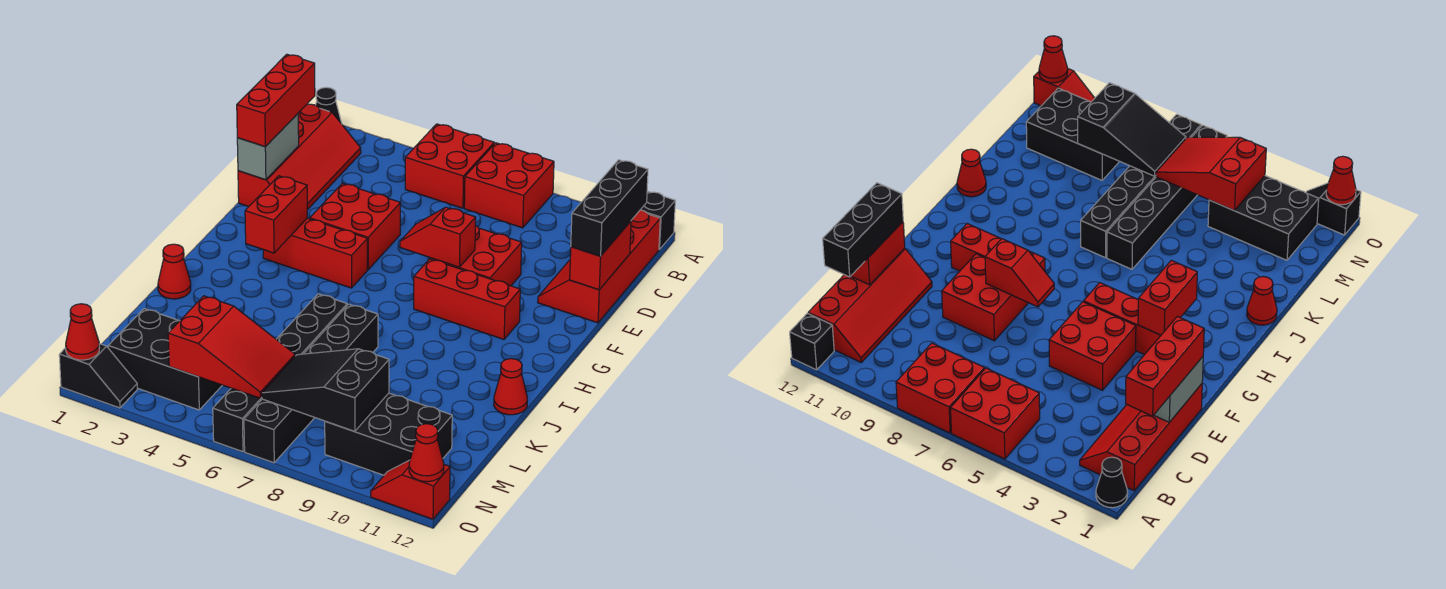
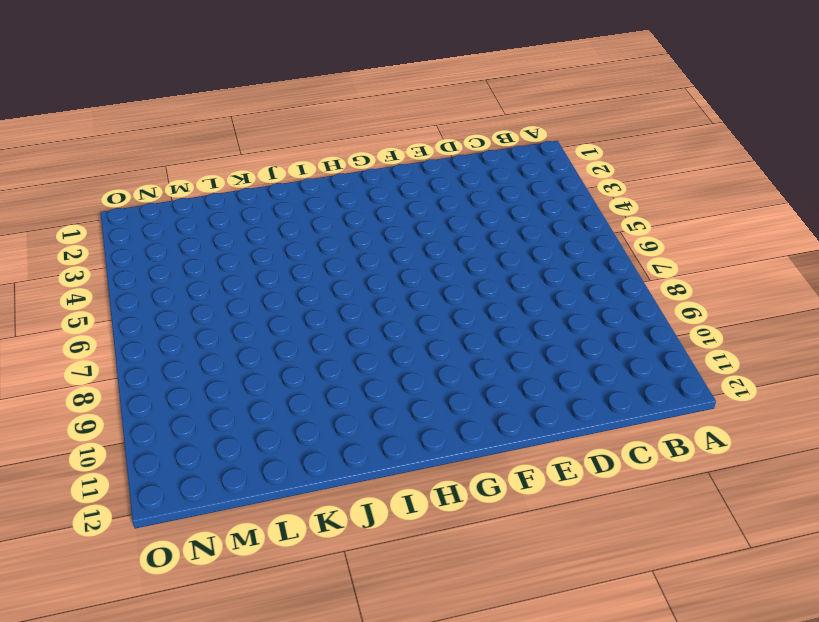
none -> black cone A1 level 1
none -> red brick A5:B6 level 1
none -> red brick A7:B8 level 1

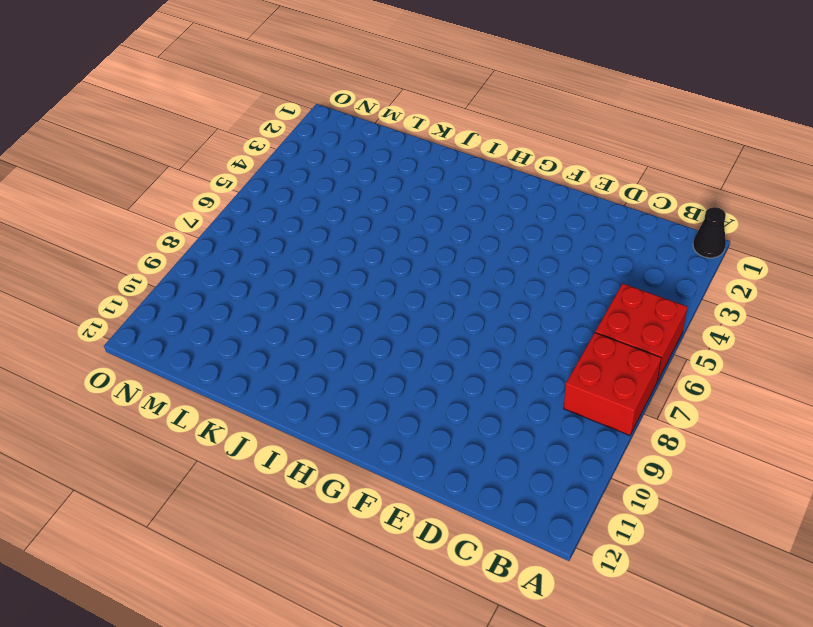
none -> black brick A12 level 1
none -> red slope B1:E2 level 1 top 1
none -> red slope B11:E12 level 1 top 12

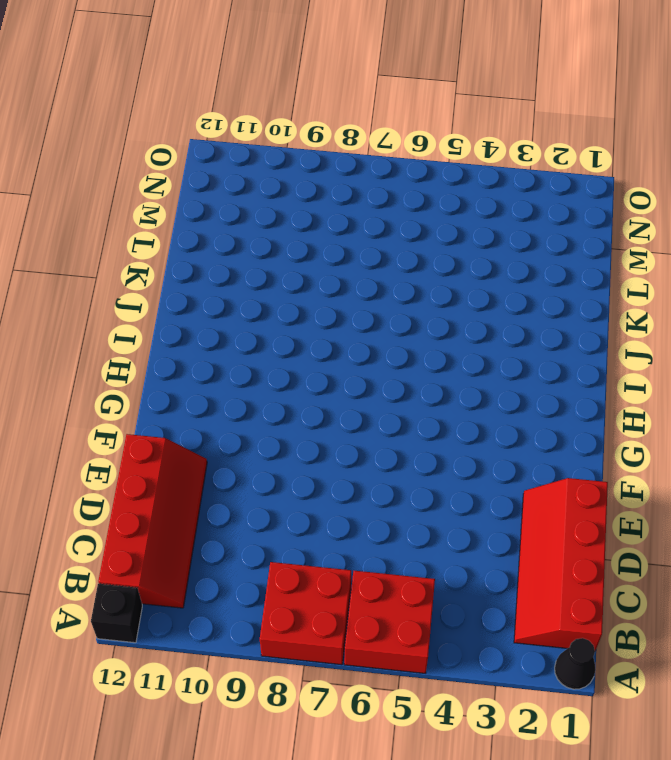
none -> red brick E4:F5 level 1
none -> red brick E8:F9 level 1
none -> red brick G3:G5 level 1

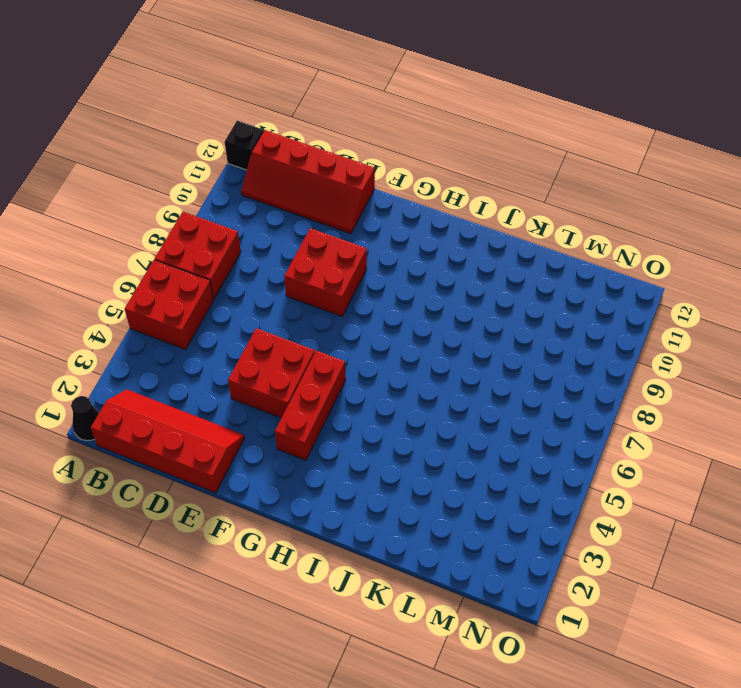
none -> red brick G8:G10 level 1
none -> red cone J1 level 1
none -> black brick J6:O6 level 1

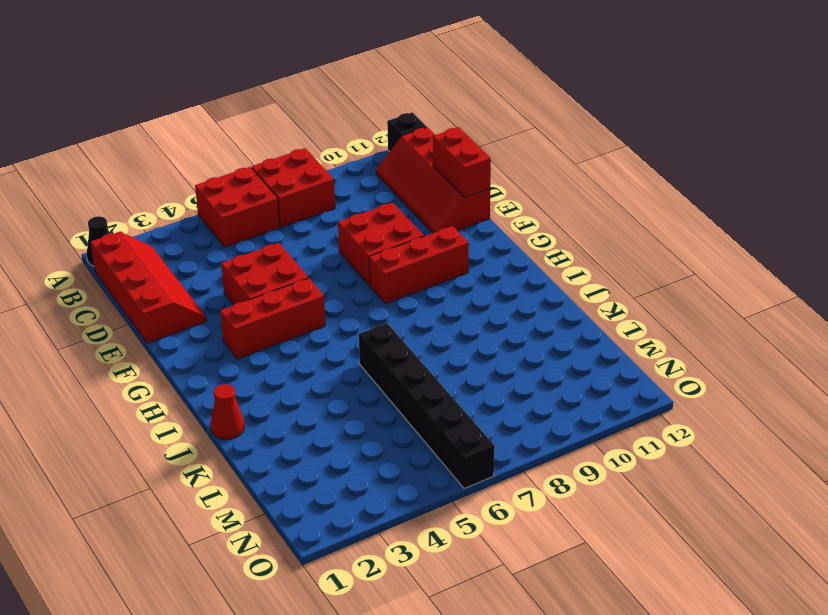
none -> black brick J7:O7 level 1
none -> red cone J12 level 1
none -> black brick M2:N4 level 1

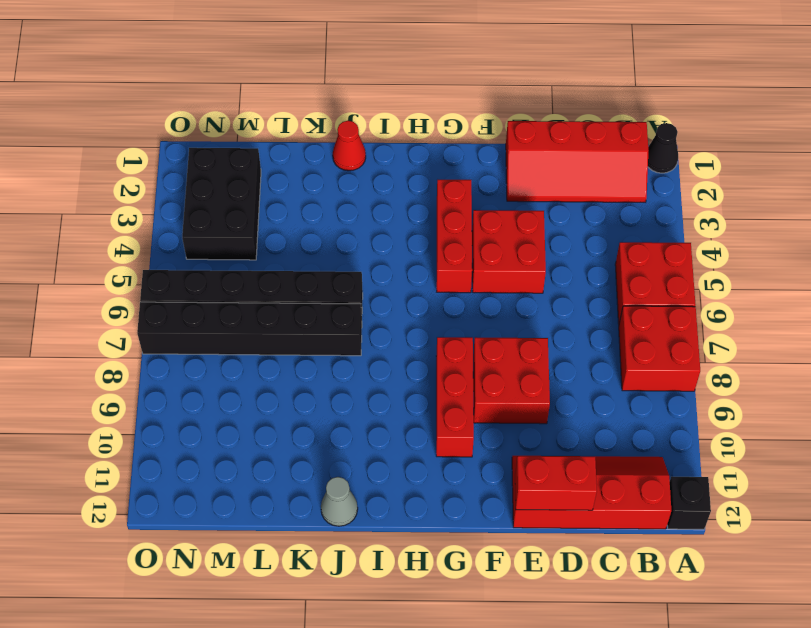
grey cone J12 level 1 -> red cone J12 level 1
none -> black brick M9:N11 level 1
none -> black slope O1:O2 level 1 top 1
none -> red slope O11:O12 level 1 top 12

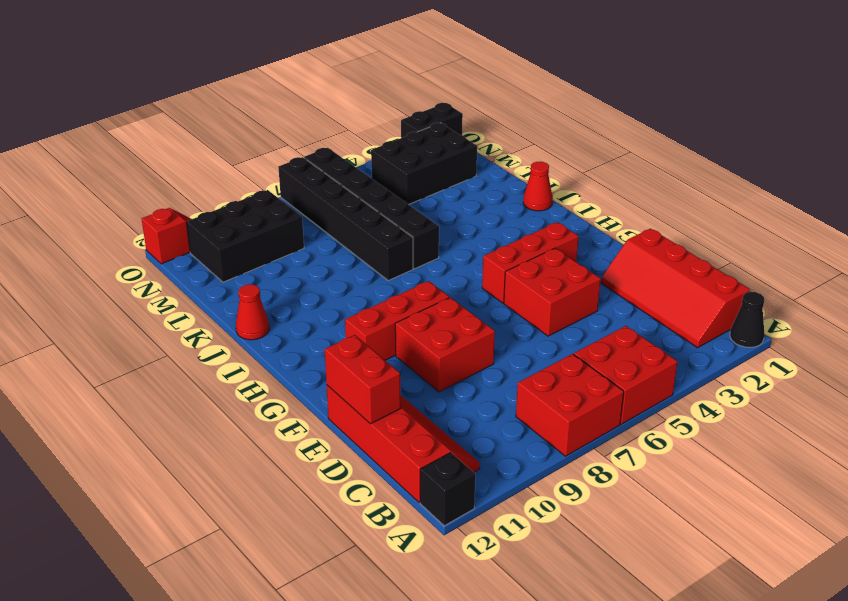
black brick O1:O2 level 1 -> black slope O1:O2 level 1 top 1
none -> grey brick D1:E1 level 2
none -> red slope F7:F8 level 2 top 8
none -> red brick G3:H3 level 2

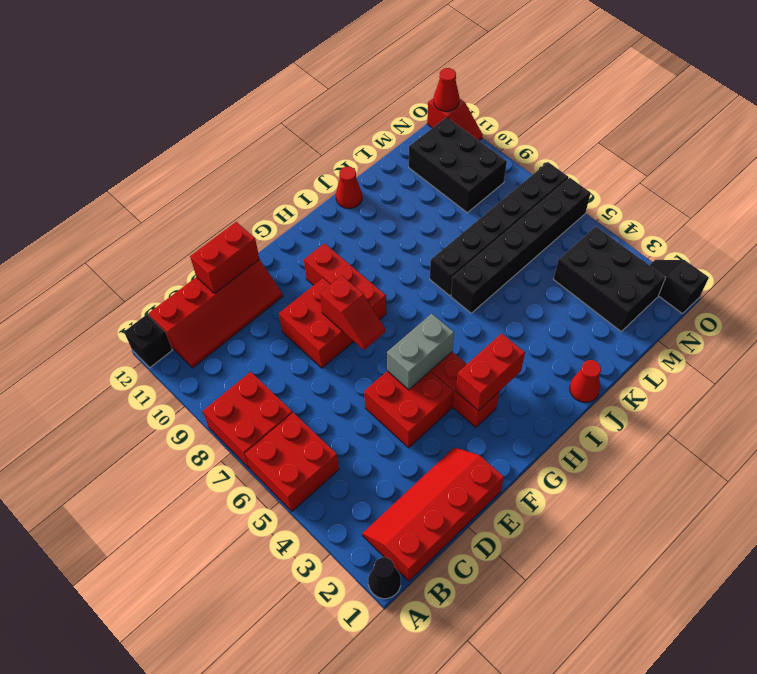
grey brick F5:G5 level 2 -> grey brick D1:E1 level 2
none -> red slope M4:N6 level 2 top 4
none -> black slope M7:N9 level 2 top 9
none -> red cone O1 level 2

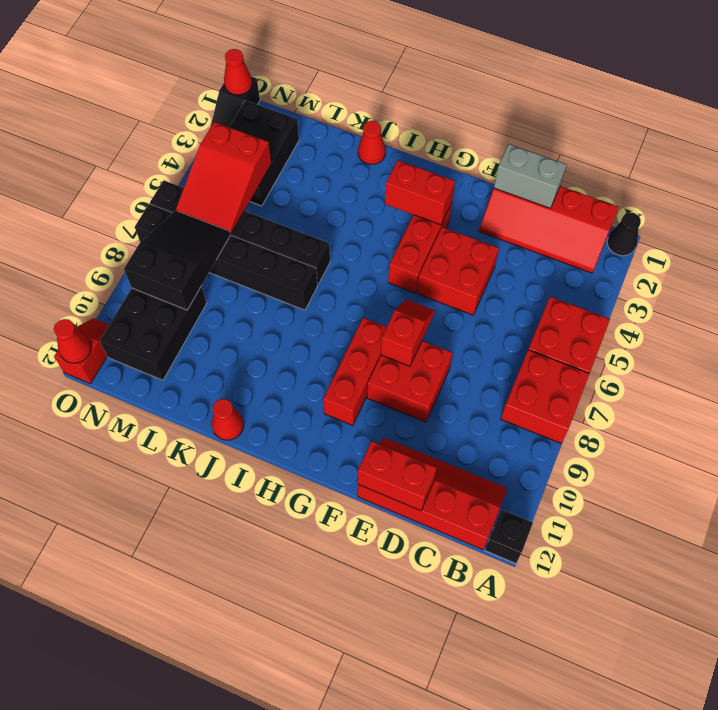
none -> red brick C1:E1 level 3
none -> black brick C12:E12 level 3

